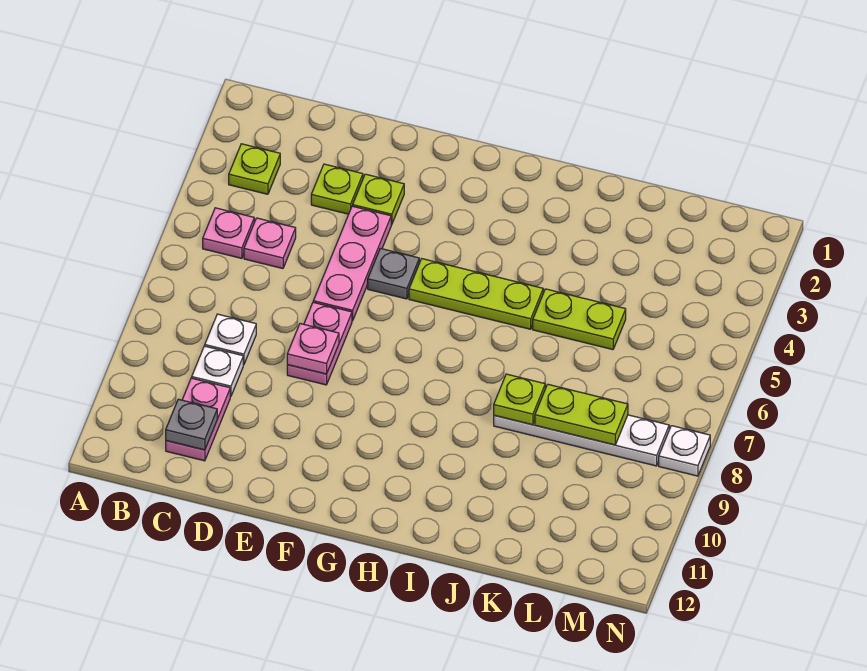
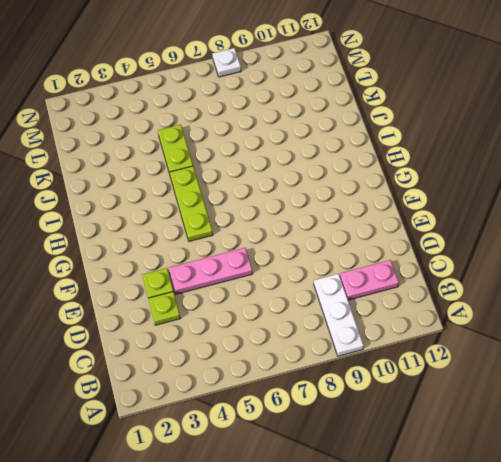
white plate A9:C9 level 1 -> white plate C9 level 1
none -> lime plate B3 level 1
none -> pink plate B5 level 1
none -> pink plate C5 level 1

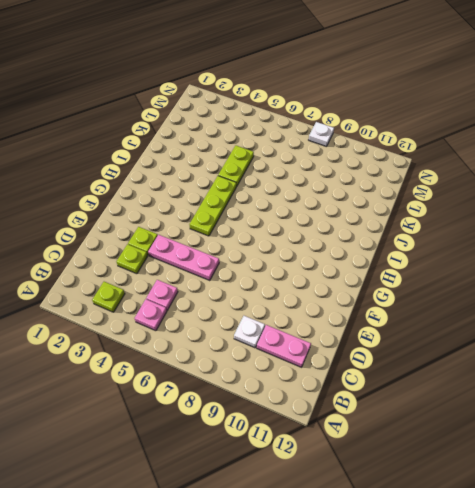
none -> white plate C8 level 1
none -> pink plate E7:E8 level 1
none -> grey plate F5 level 1

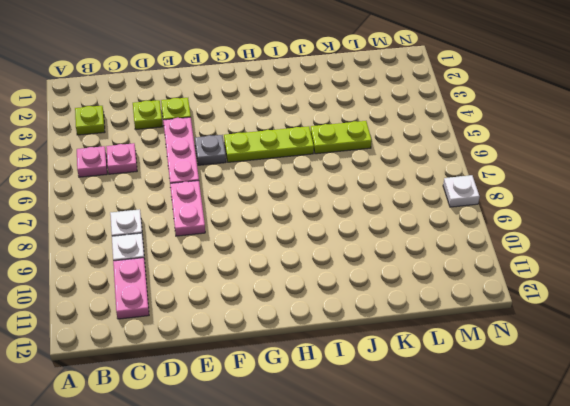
none -> white plate J8:M8 level 1
none -> grey plate C11 level 2
none -> pink plate E8 level 2

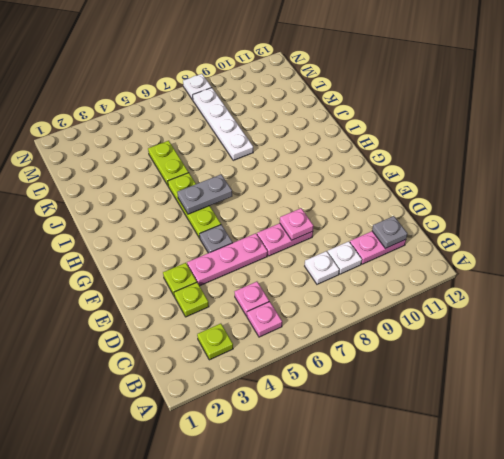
grey plate H5:H6 level 2 -> none
none -> lime plate J8 level 2
none -> lime plate K8:L8 level 2

